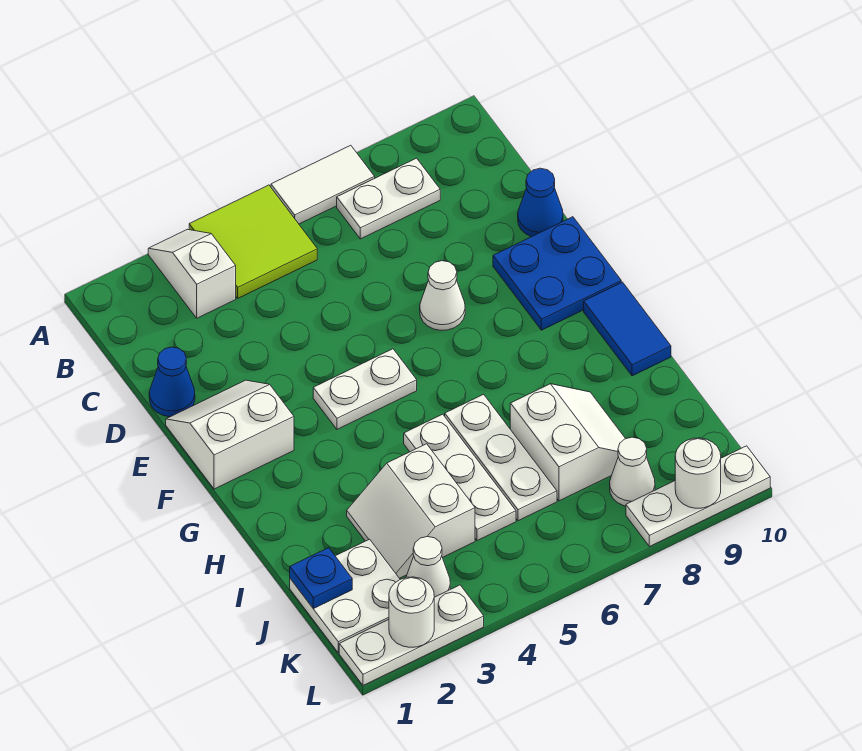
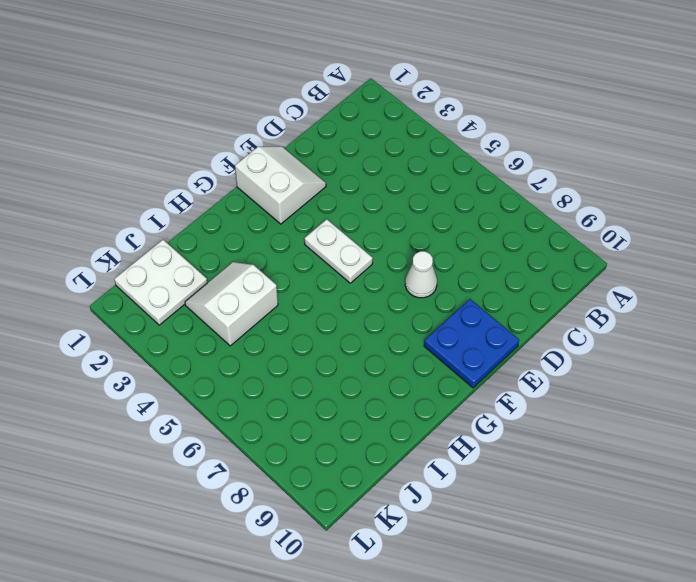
none -> white slope A3:B3 level 1 top B
none -> lime tile A4:B5 level 1
none -> white tile A6:A7 level 1

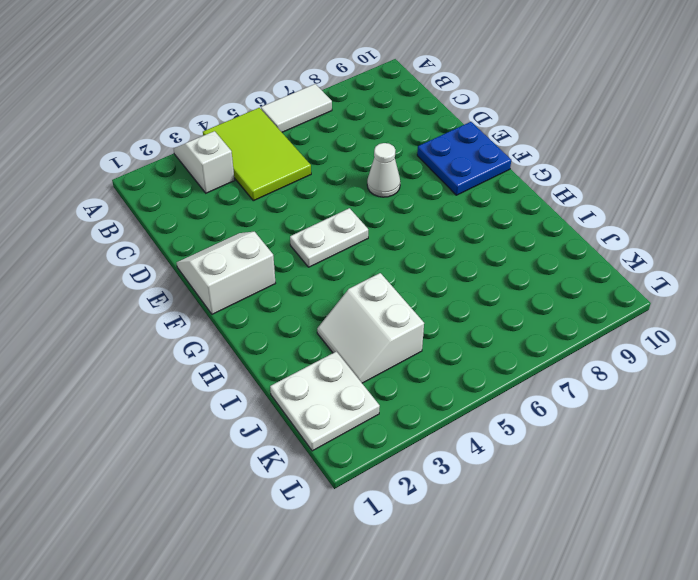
lime tile A4:C5 level 1 -> lime tile A4:B5 level 1
none -> white plate B7:B8 level 1
none -> blue cone D1 level 1
none -> blue cone D10 level 1

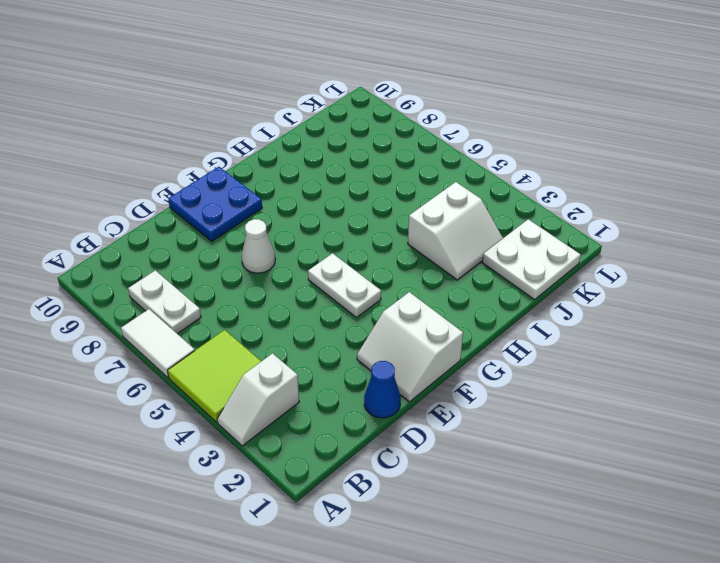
none -> blue cone D10 level 1
none -> blue tile G10:H10 level 1
none -> white plate H5:J5 level 1

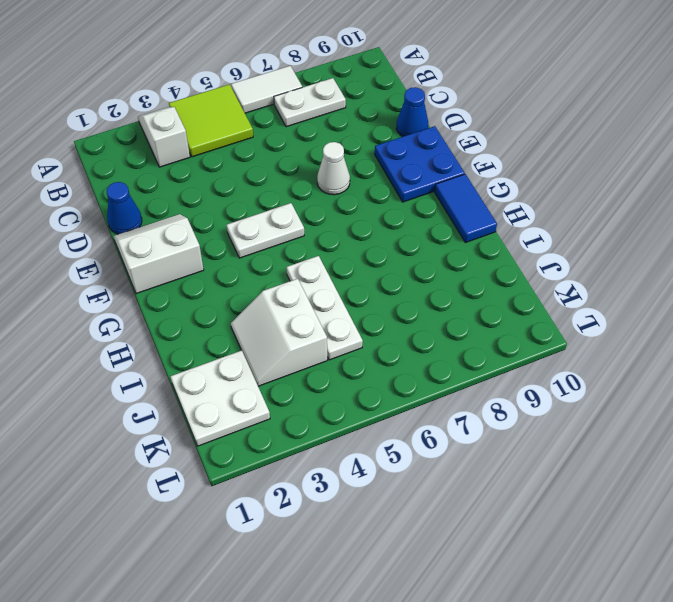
none -> white plate H6:J6 level 1
none -> white slope I7:J8 level 1 top 7
none -> white cone K3 level 1

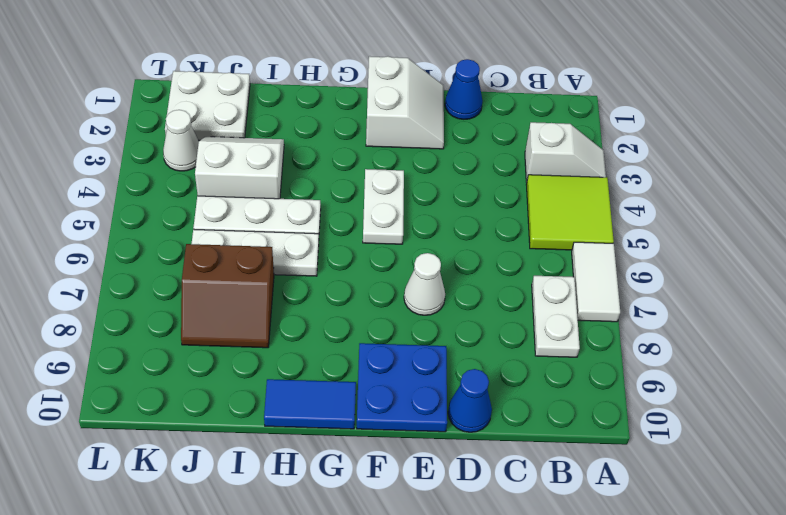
brown slope I7:J8 level 1 top 7 -> white slope I7:J8 level 1 top 7
none -> white cone K8 level 1
none -> white plate L1:L3 level 1
none -> white plate L8:L10 level 1

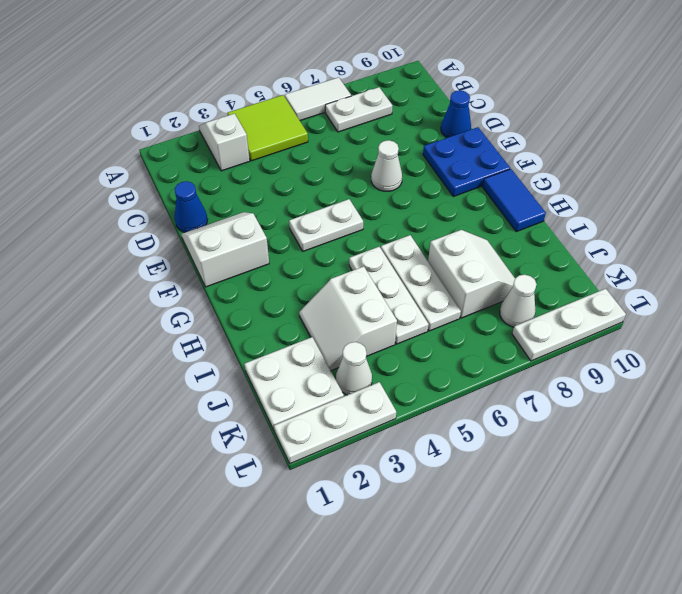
none -> blue plate J1 level 2
none -> white round brick L2 level 2
none -> white round brick L9 level 2

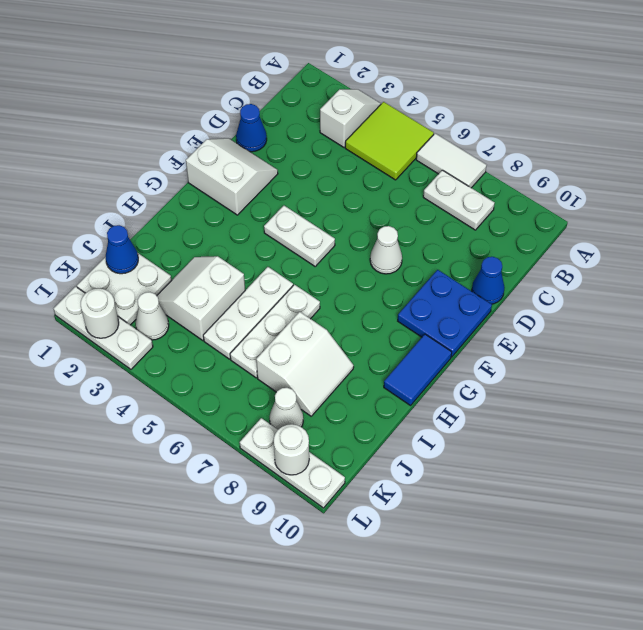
blue cone J1 level 2 -> blue plate J1 level 2

